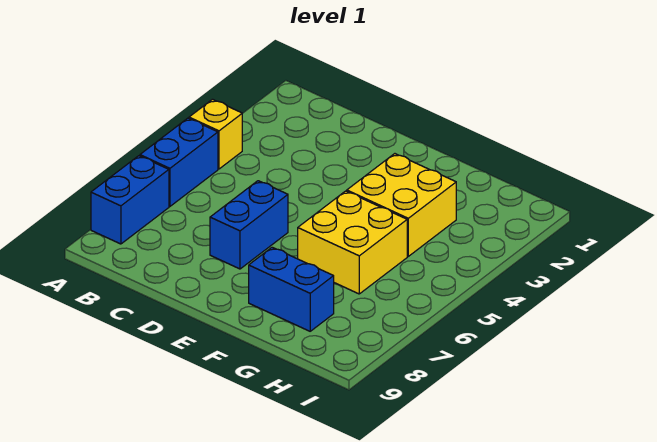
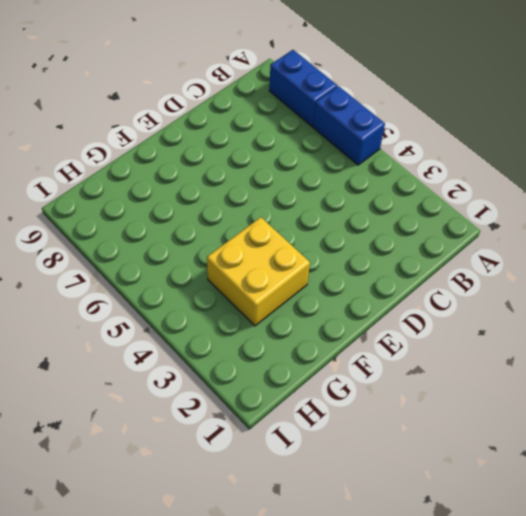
none -> yellow brick A4 level 1
none -> blue brick D6:D7 level 1

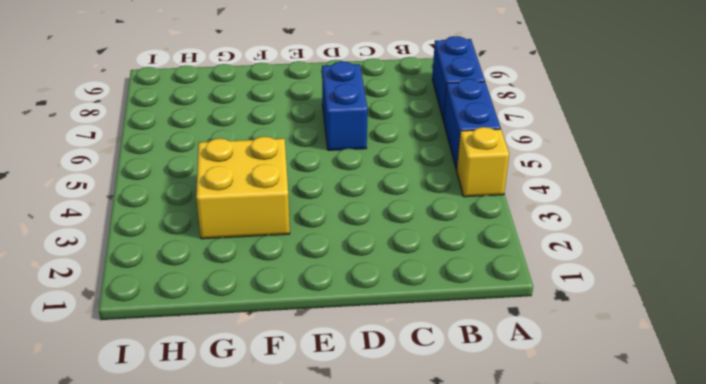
none -> yellow brick F5:G6 level 1
none -> blue brick F8:G8 level 1

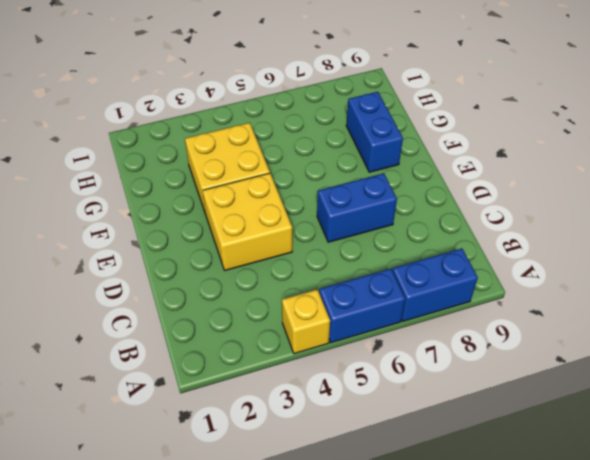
yellow brick D3:E4 level 1 -> yellow brick F5:G6 level 1

